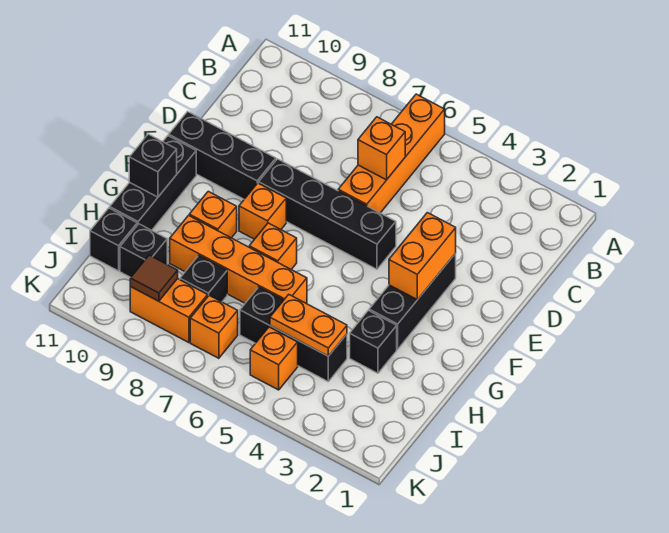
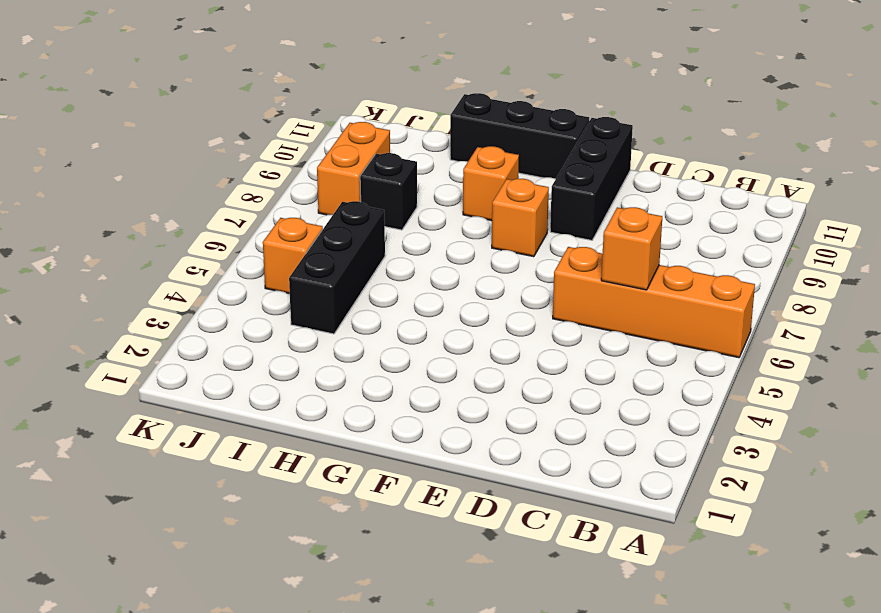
none -> black brick E3:G3 level 1
none -> black brick E5:E8 level 1
none -> orange brick G7 level 1

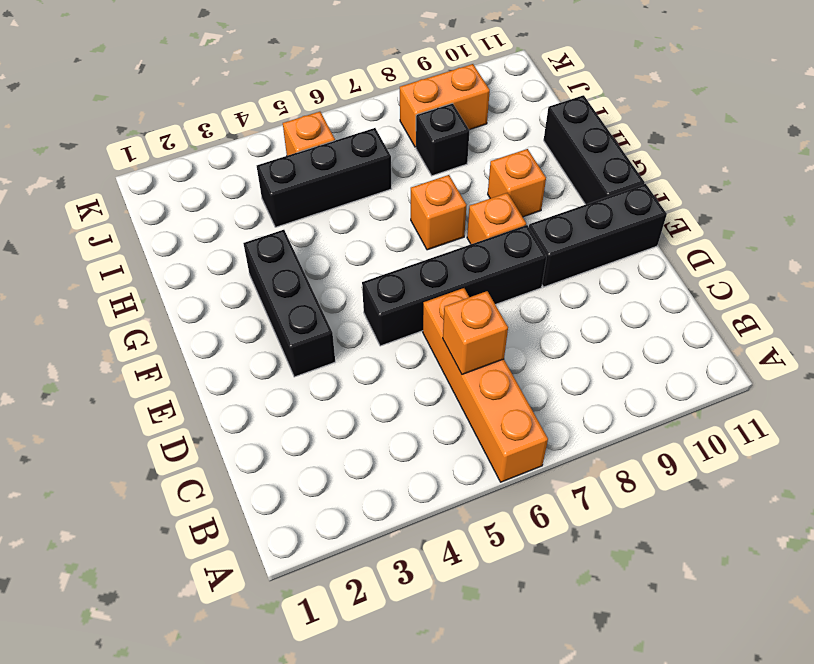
none -> black brick H3 level 1
none -> orange brick H6:H9 level 1
none -> black brick I10 level 1

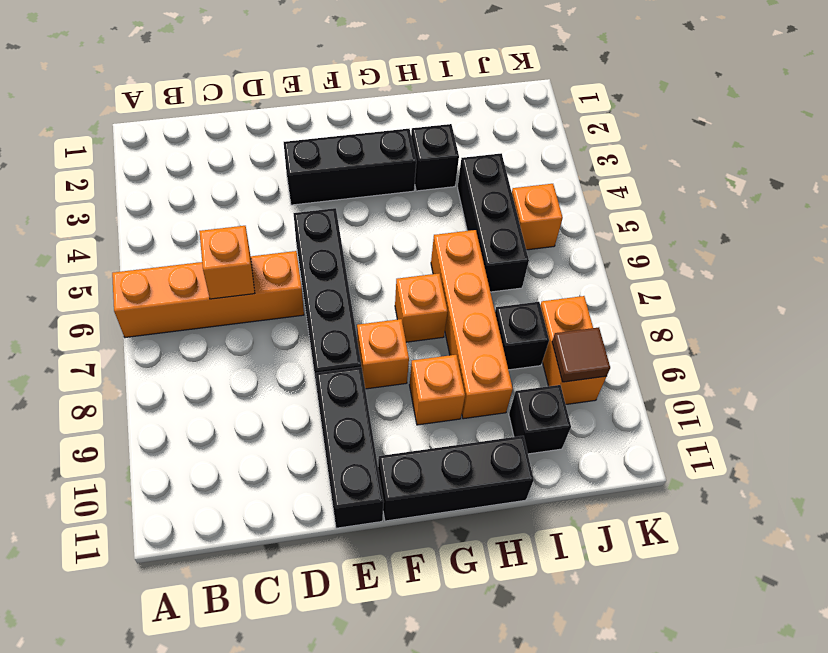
none -> black brick I11 level 1
none -> orange brick J7 level 1
none -> orange brick E3:F3 level 2

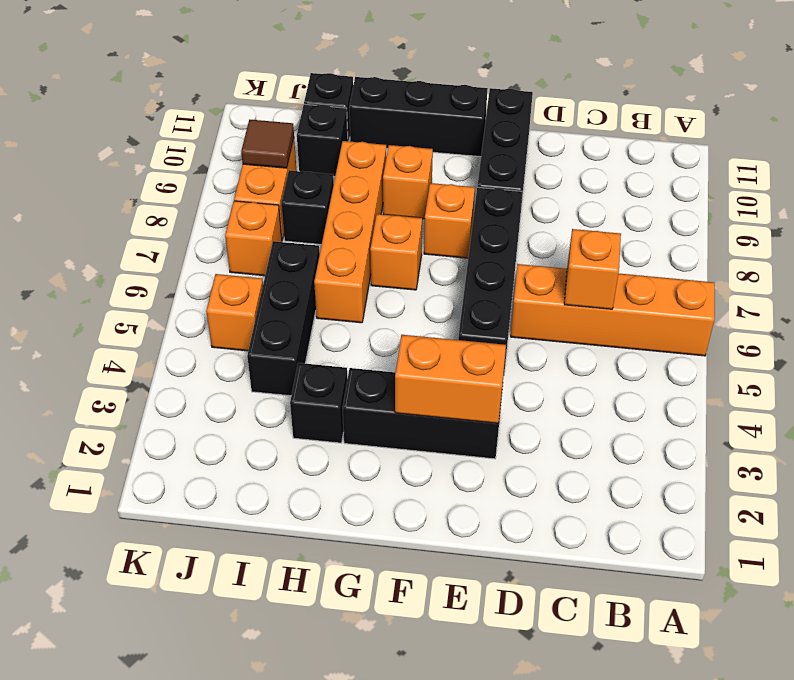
none -> black brick G11 level 2
none -> orange plate I4:I5 level 2

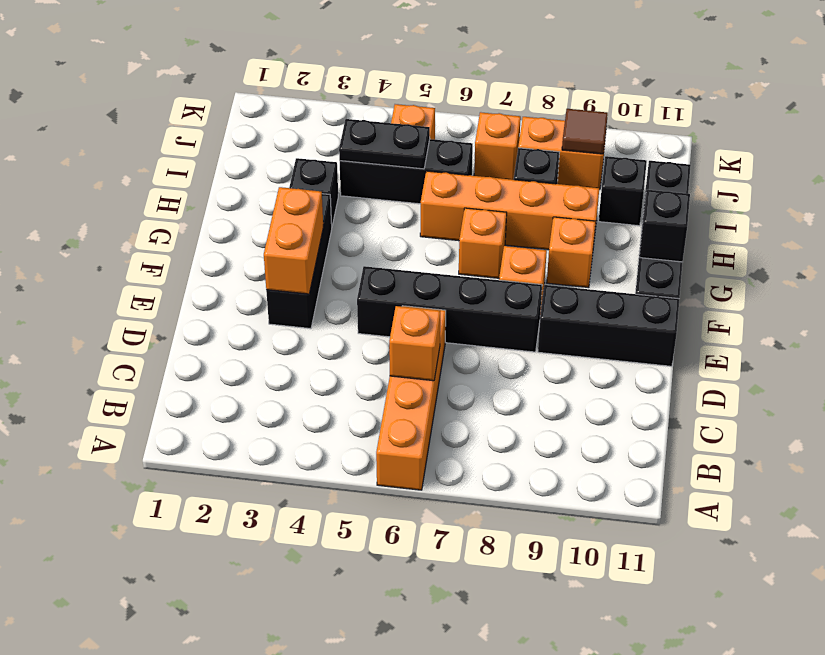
black plate I4:I5 level 2 -> orange plate I4:I5 level 2

